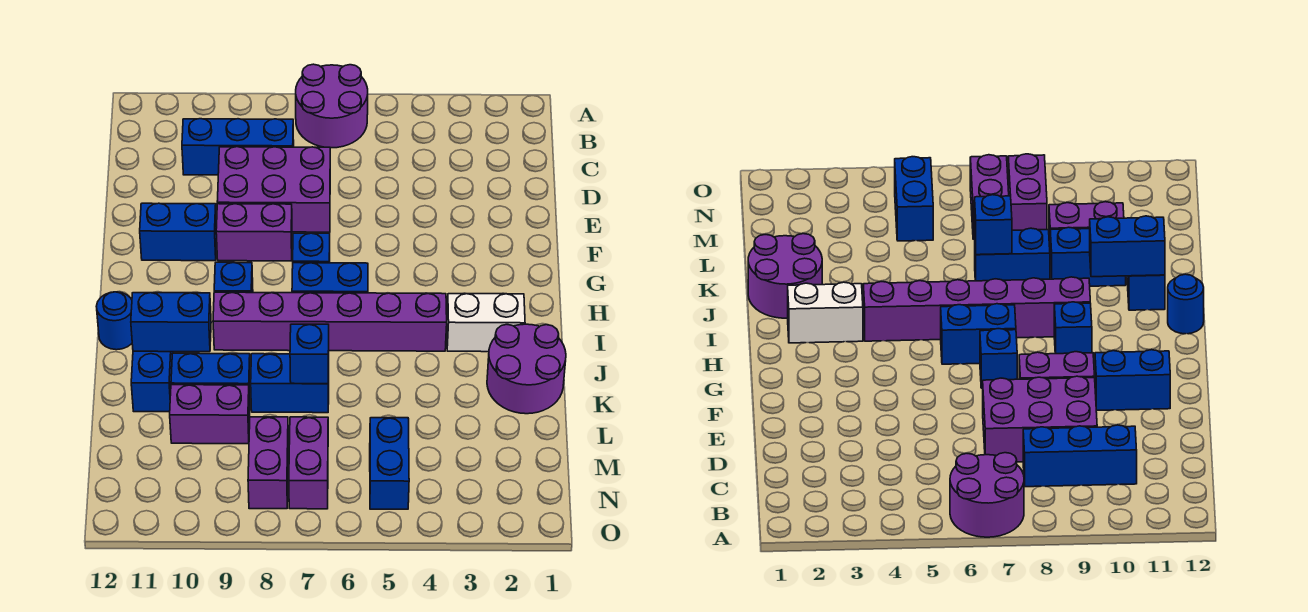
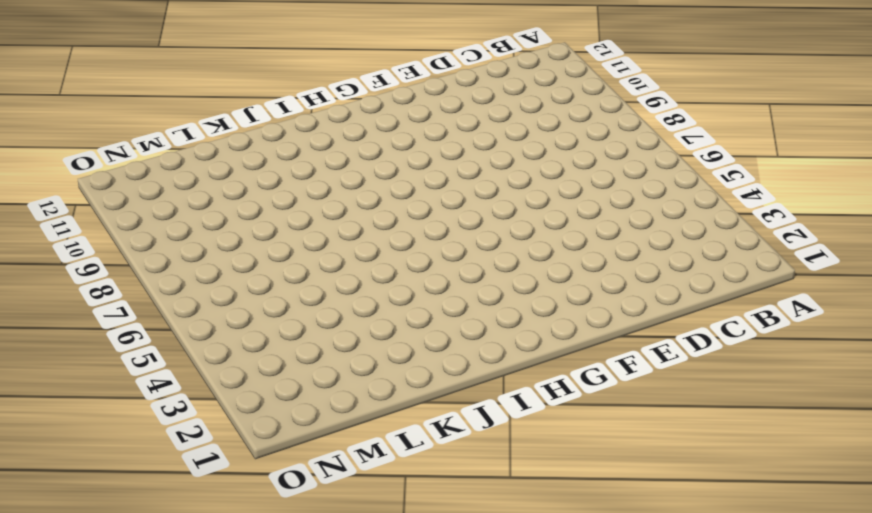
none -> purple round brick A6:B7 level 1
none -> blue brick C8:C10 level 1
none -> purple brick D7:E9 level 1

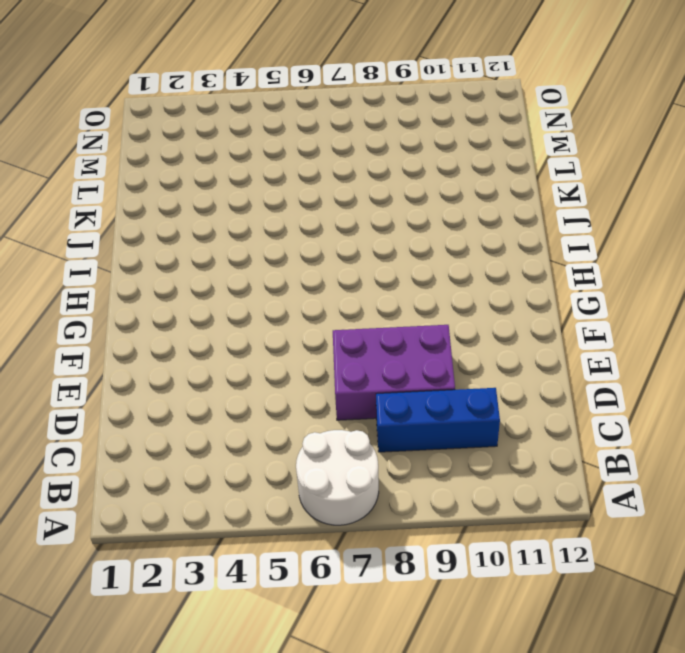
white round brick A6:B7 level 1 -> purple round brick A6:B7 level 1
none -> purple brick F8:F9 level 1
none -> blue brick F10:F11 level 1
none -> blue brick G7 level 1

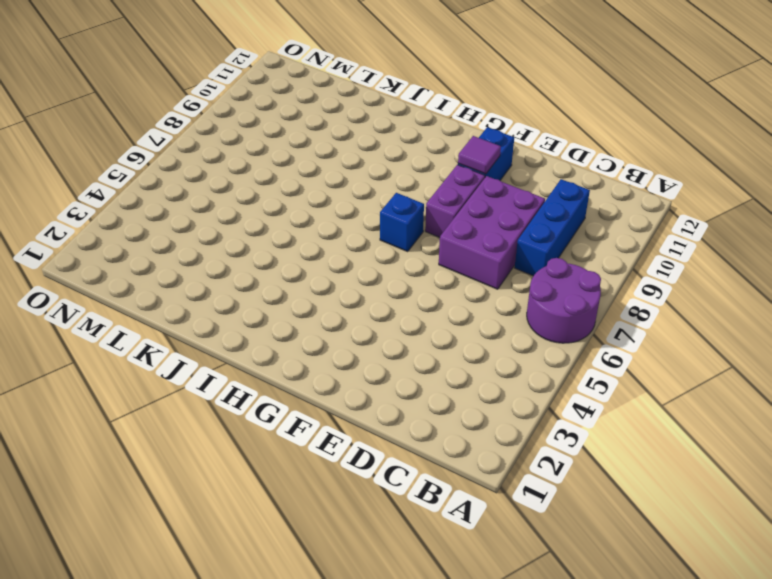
purple tile F10 level 2 -> none
none -> blue brick H6:H7 level 1
none -> blue brick H9 level 1
none -> white brick I2:I3 level 1

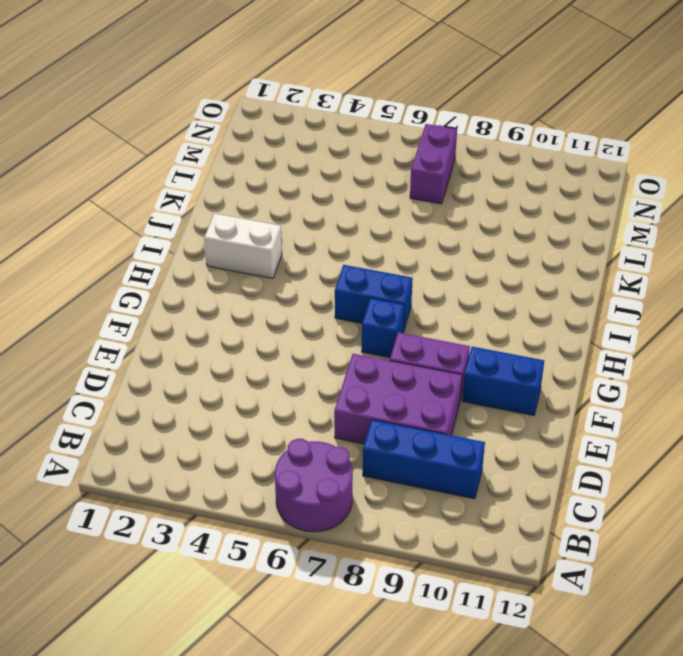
none -> blue brick H9 level 1
none -> purple brick I4:I9 level 1
none -> blue round brick I12 level 1

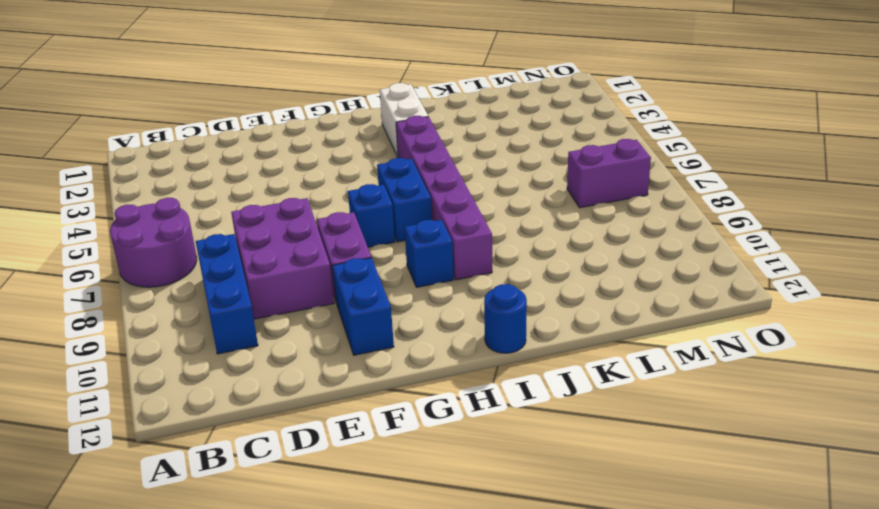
none -> purple round brick J1:K2 level 1
none -> blue brick J11:K11 level 1
none -> blue brick K7:K8 level 1

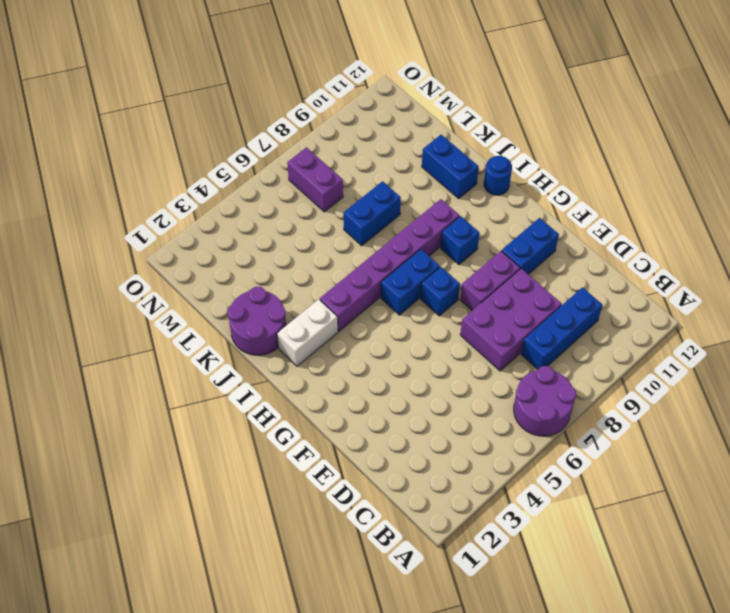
none -> blue brick K9:K10 level 1
none -> purple brick L9:L10 level 1
none -> blue brick M5:N5 level 1

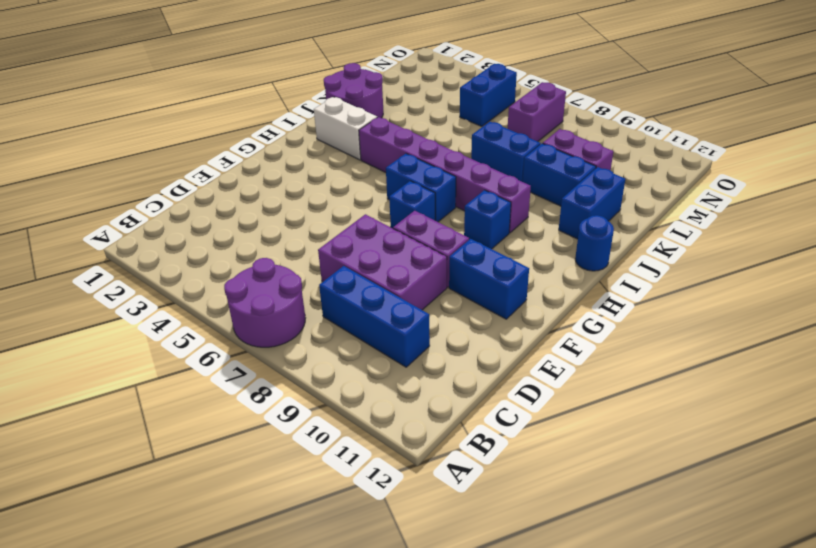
none -> purple brick M8:N8 level 1
none -> blue brick J10:J11 level 2
none -> blue brick K7 level 2

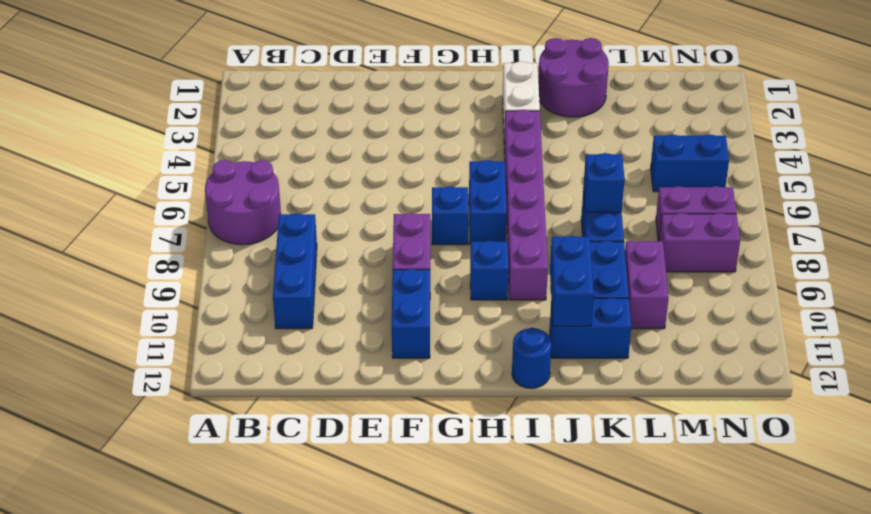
none -> purple brick D7:E9 level 1

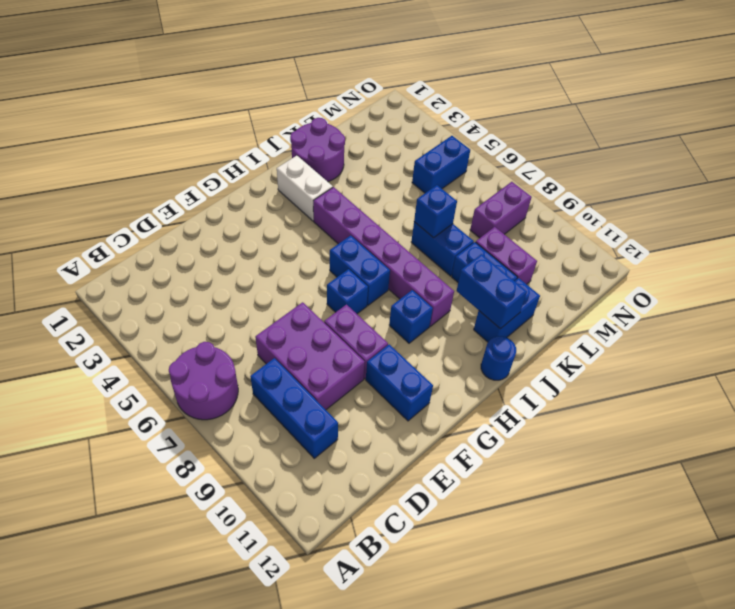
none -> purple brick M7:N7 level 1

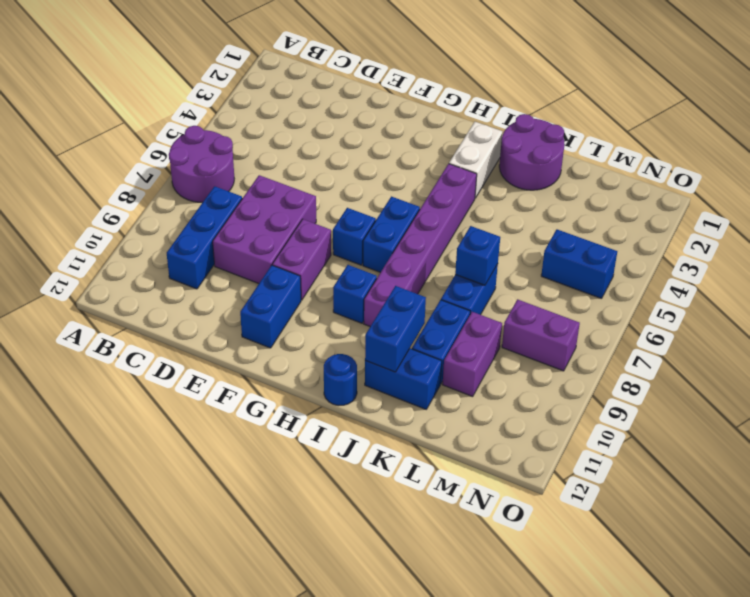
none -> purple brick M7:N7 level 1

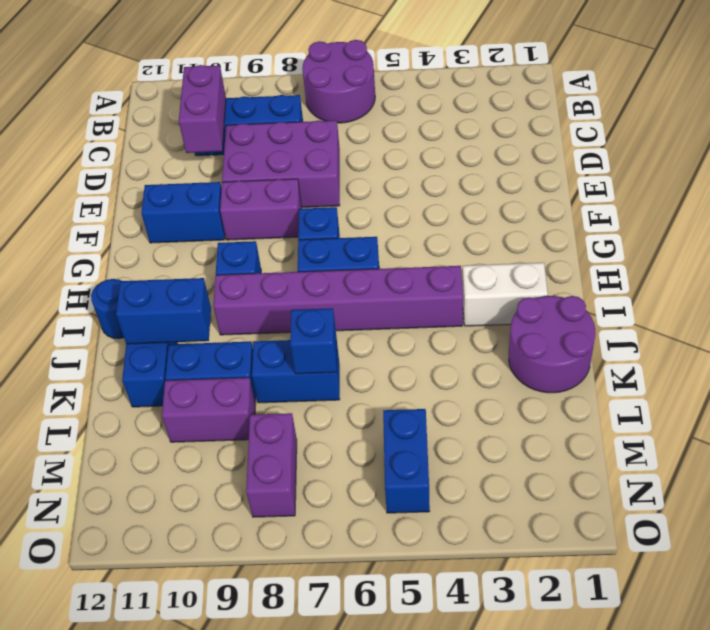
purple brick C10:D10 level 2 -> purple brick M7:N7 level 1

